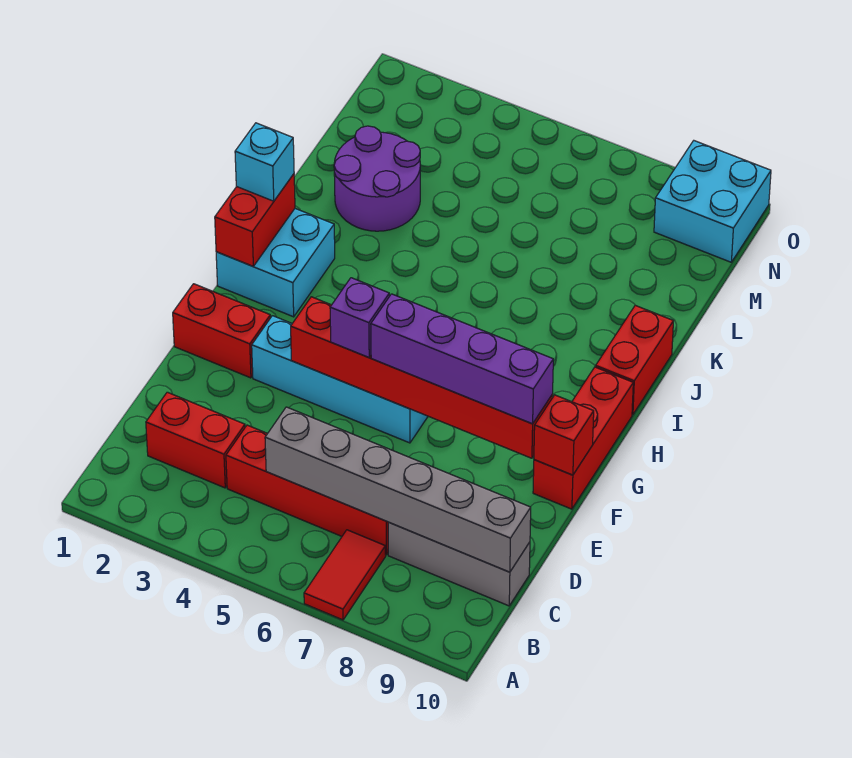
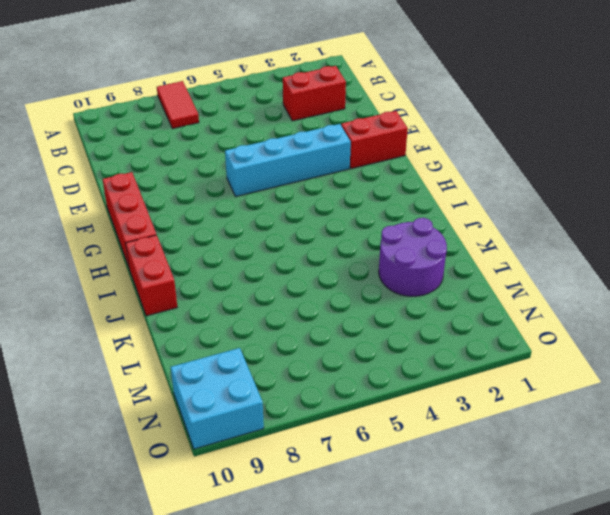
none -> red brick C4:C7 level 1
none -> grey brick C8:C10 level 1
none -> cyan brick H1:I2 level 1

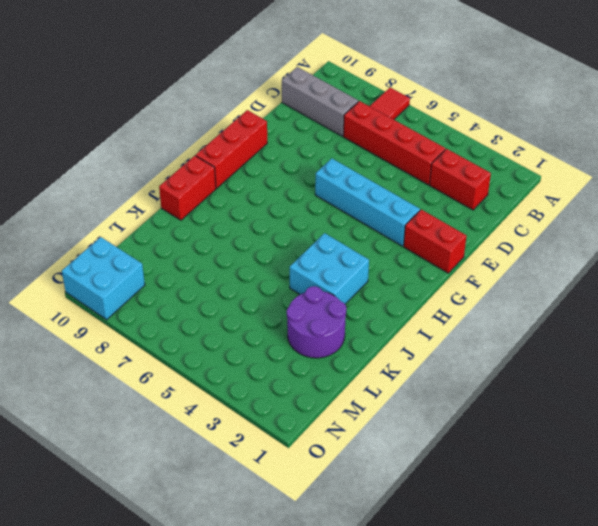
cyan brick I3:J4 level 1 -> cyan brick H1:I2 level 1
none -> grey brick C5:C10 level 2
none -> red brick F4:F9 level 2
none -> red brick F10 level 2

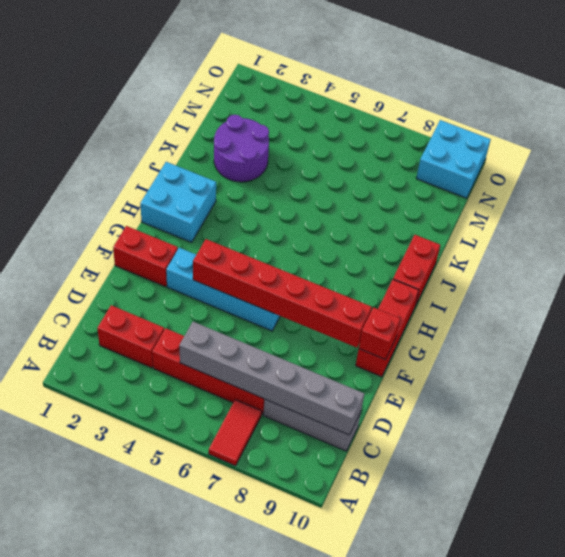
none -> red brick H1:I1 level 2
none -> purple brick F5 level 3
none -> purple brick F6:F9 level 3

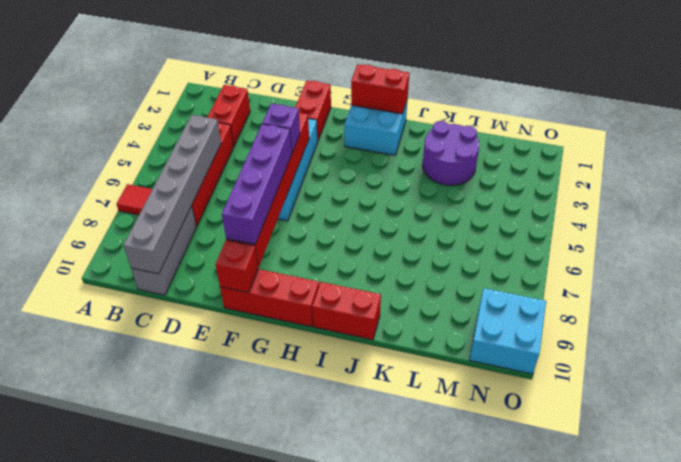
none -> cyan brick I1 level 3

